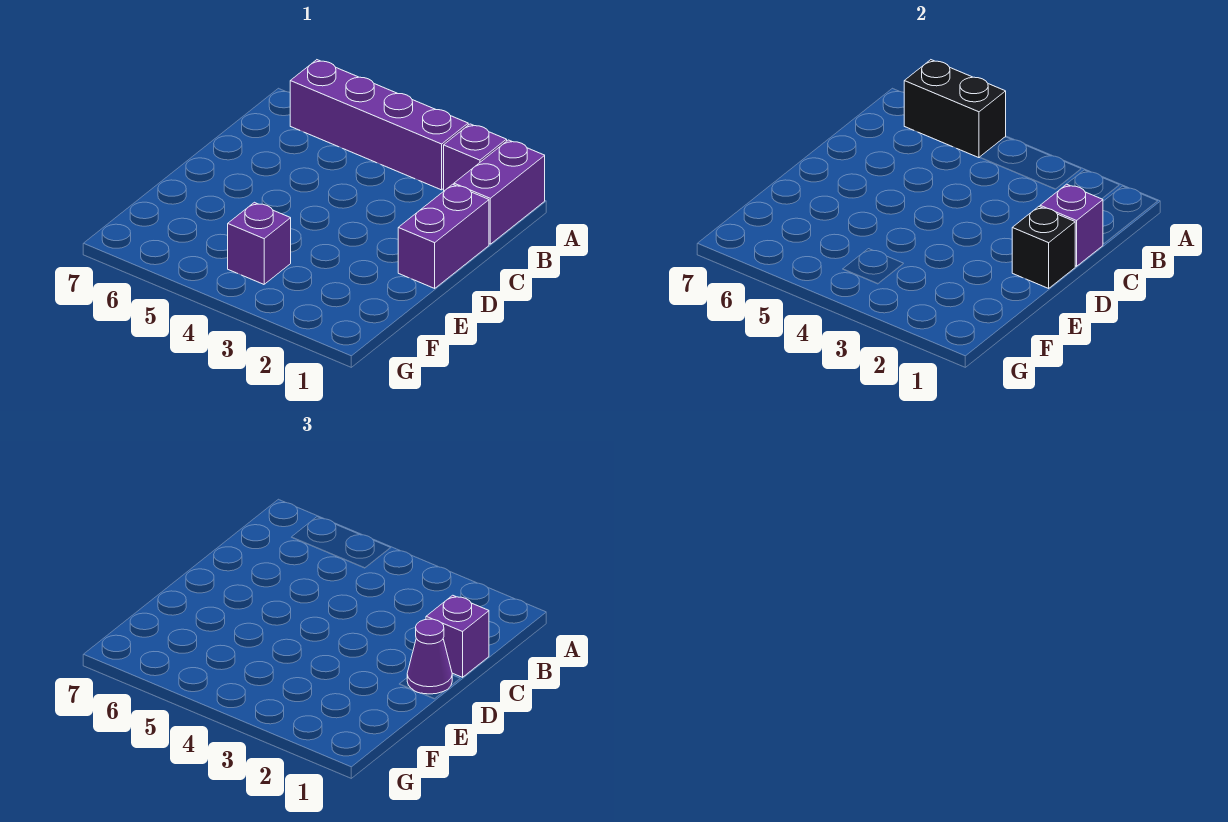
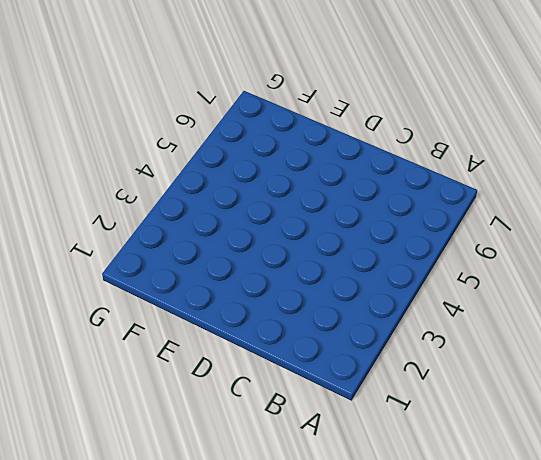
none -> purple brick A1:B1 level 1
none -> purple brick A2 level 1

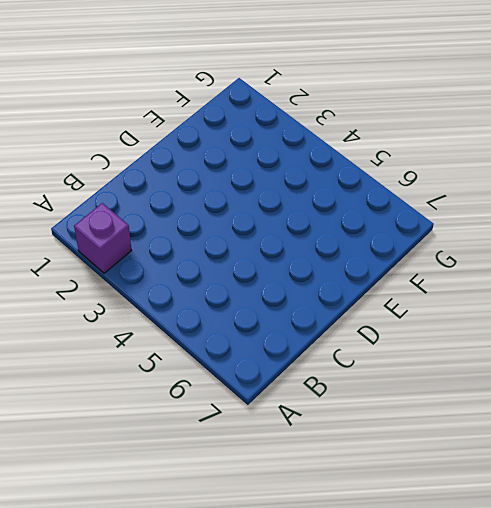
none -> purple brick A1:B1 level 1
none -> purple brick A3:A6 level 1

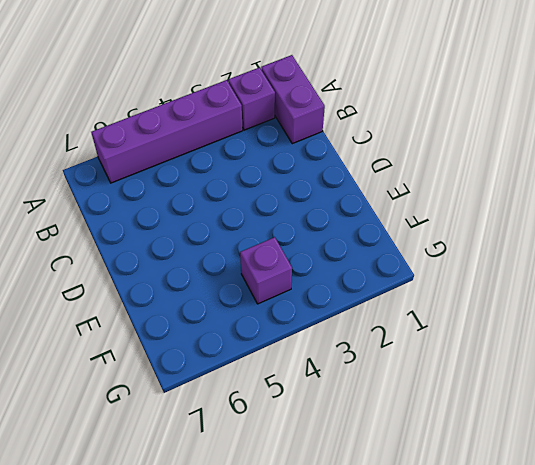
none -> purple brick C1:D1 level 1
none -> black brick A5:A6 level 2

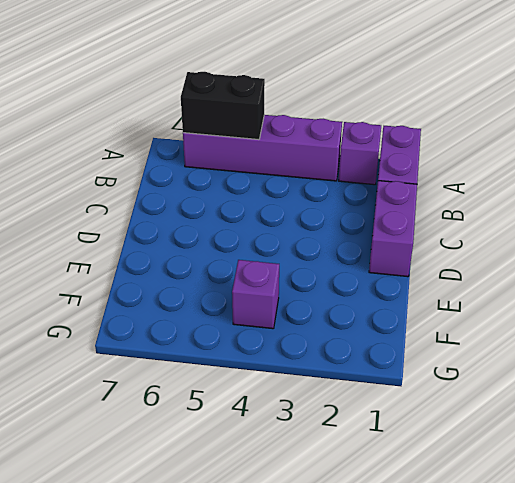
none -> purple brick C1 level 2
none -> black brick D1 level 2

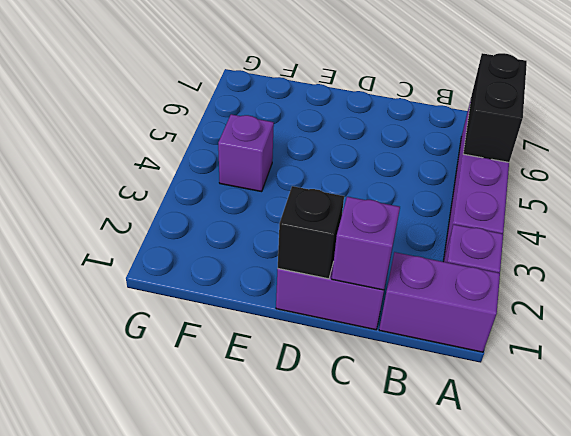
none -> purple brick C1 level 3
none -> purple cone D1 level 3

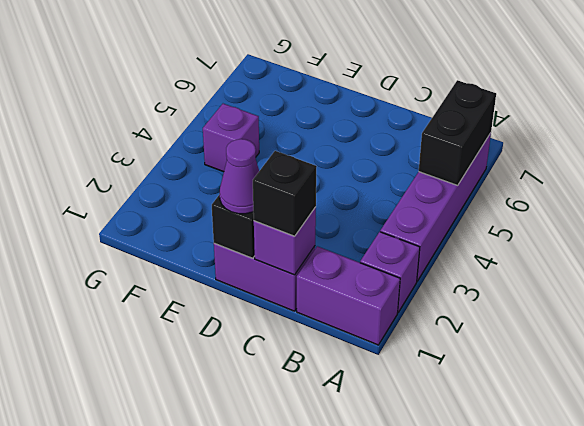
black brick C1 level 3 -> purple brick C1 level 3

